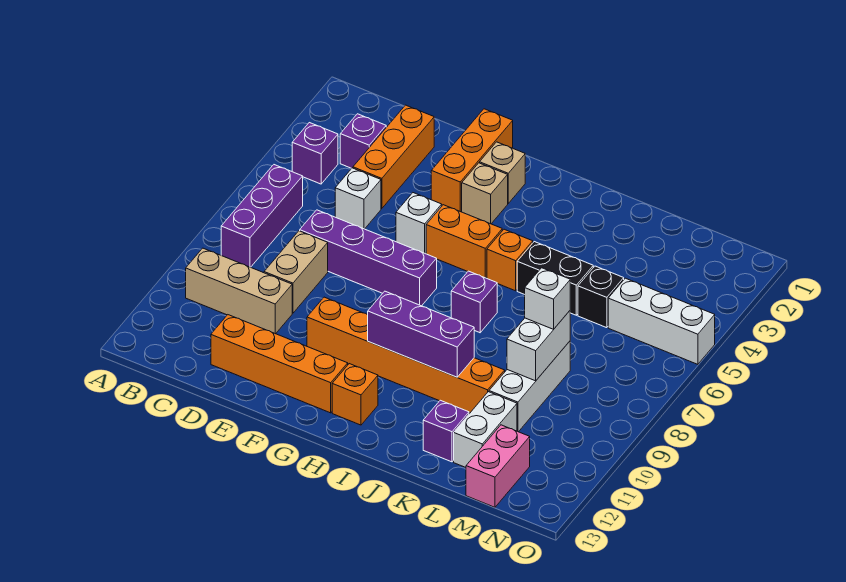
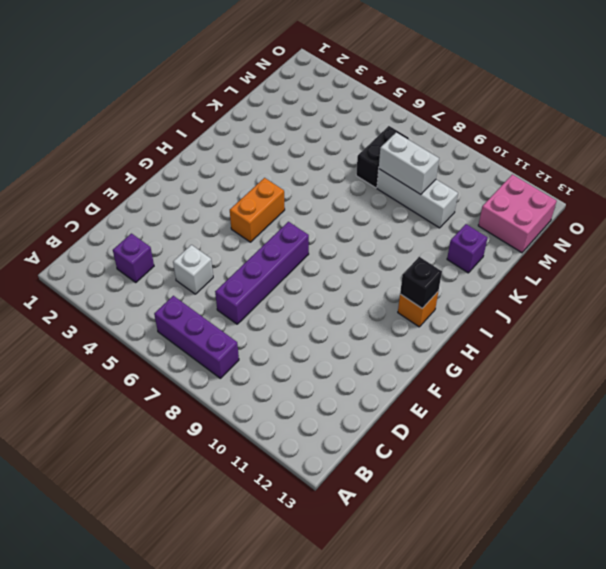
black brick H12 level 2 -> black brick L5 level 1
black brick L7:M7 level 1 -> black brick J5:K5 level 1
pink brick M12:N13 level 1 -> pink brick M12:M13 level 1
none -> purple brick B4 level 1
none -> tan brick B10:D10 level 1
none -> orange brick D2:D4 level 1

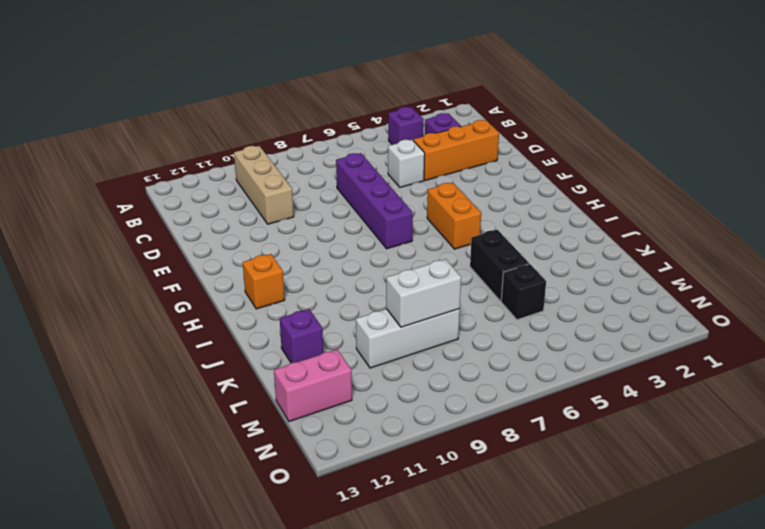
none -> purple brick B6:B8 level 1
none -> tan brick D8:D9 level 1
none -> orange brick D12:G12 level 1

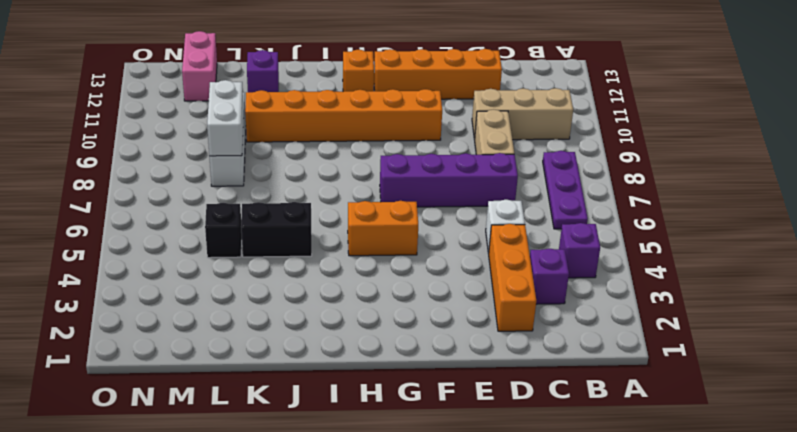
purple plate B6:B8 level 1 -> purple brick B6:B8 level 1
none -> orange brick F1:F3 level 1
none -> white brick F5 level 1
none -> tan brick G2 level 1

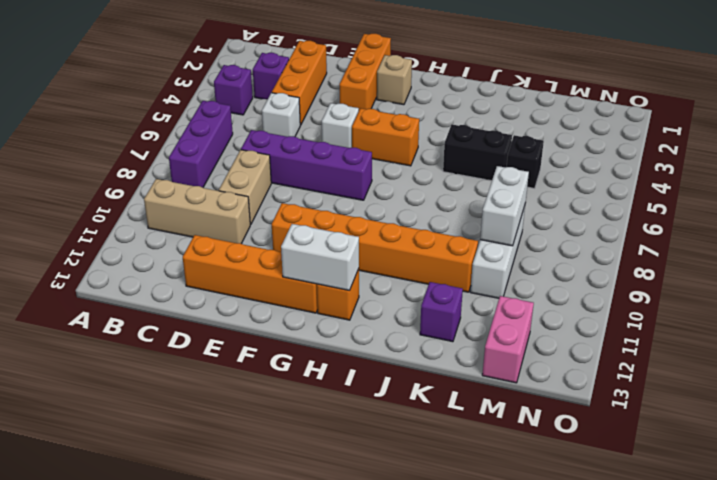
white brick G12:H12 level 2 -> white brick L11:L12 level 1
none -> tan brick G3 level 1
none -> orange brick I5 level 1
none -> purple brick I7 level 1

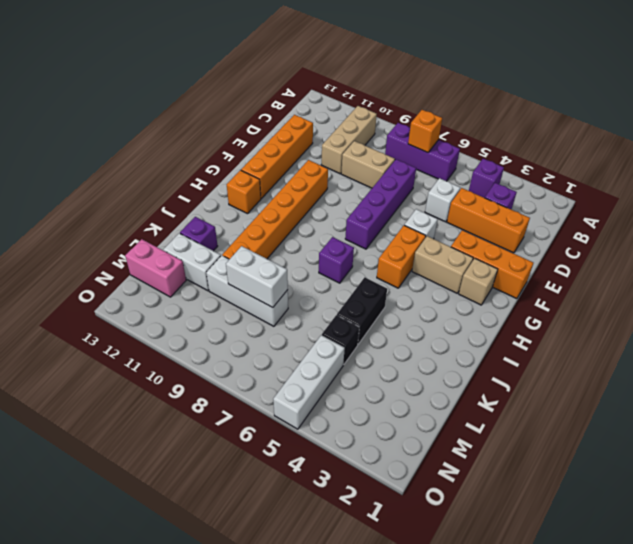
orange brick B7 level 2 -> orange brick I5 level 1
tan brick G3:G4 level 1 -> tan brick G3 level 1
none -> purple brick H10:J10 level 2
none -> white brick L8 level 3

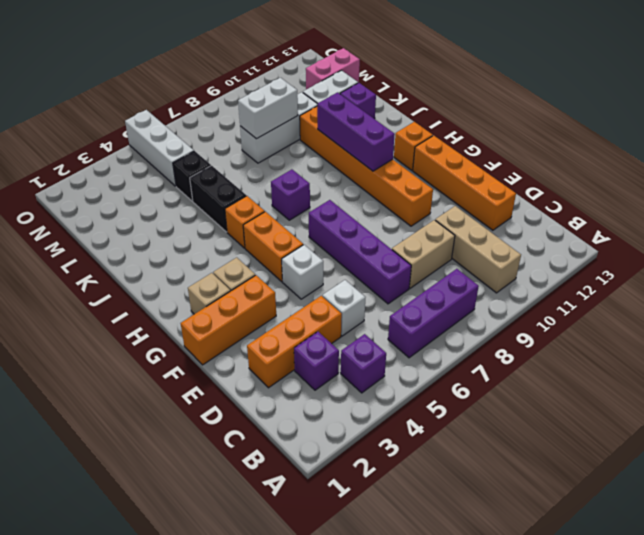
none -> white brick L8 level 3

